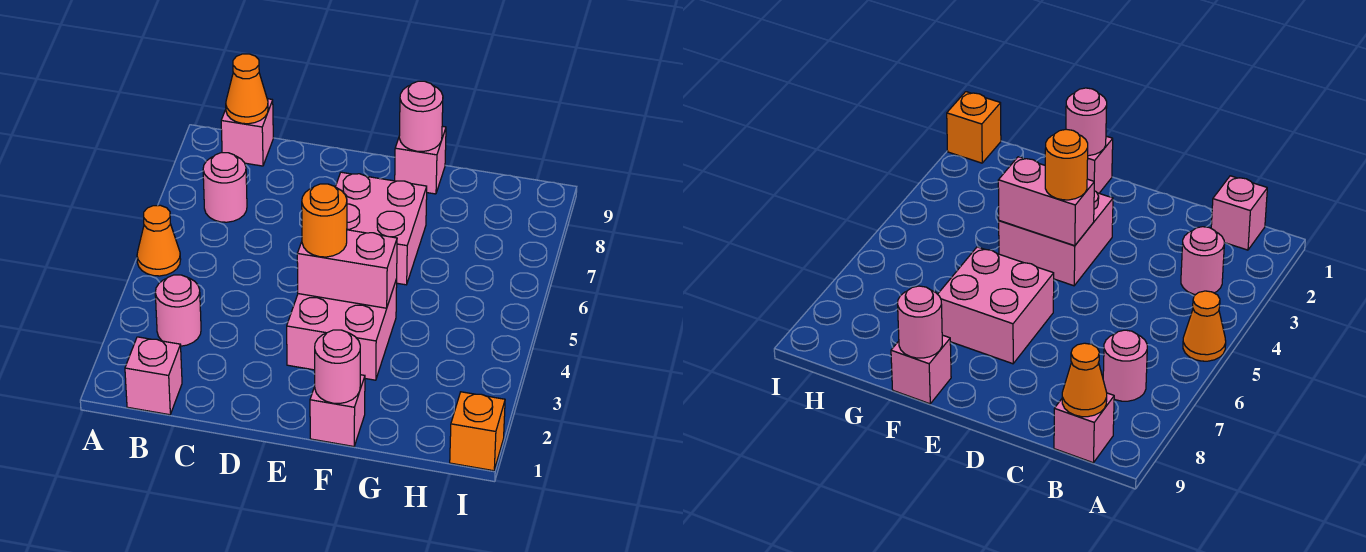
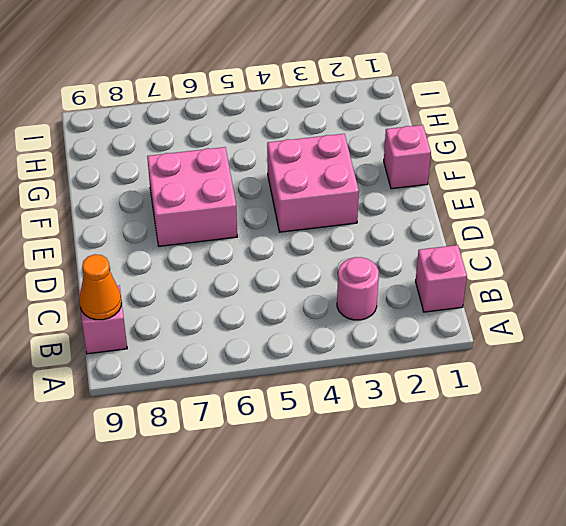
none -> orange cone A5 level 1
none -> pink round brick B7 level 1
none -> pink brick F9 level 1

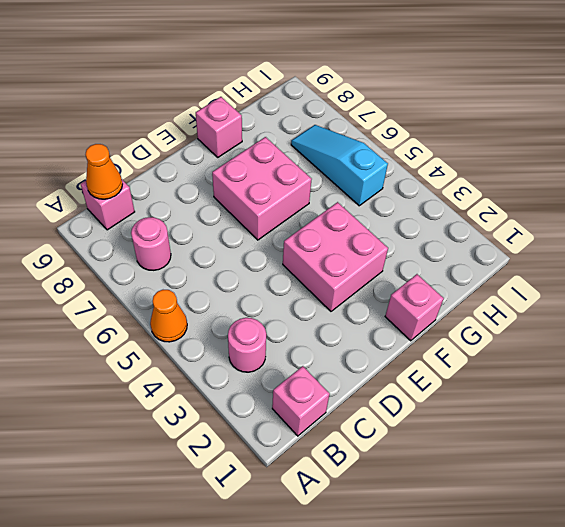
cyan slope H5:H7 level 1 top 5 -> none
none -> orange brick I1 level 1
none -> pink brick E4:F4 level 2
none -> pink round brick F1 level 2

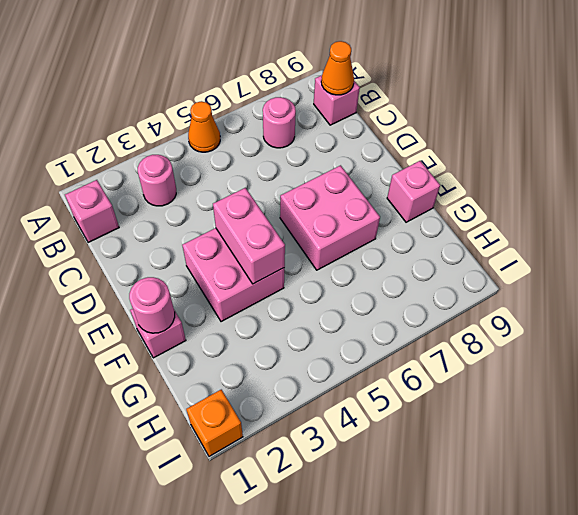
none -> pink round brick F9 level 2
none -> orange round brick E4 level 3

